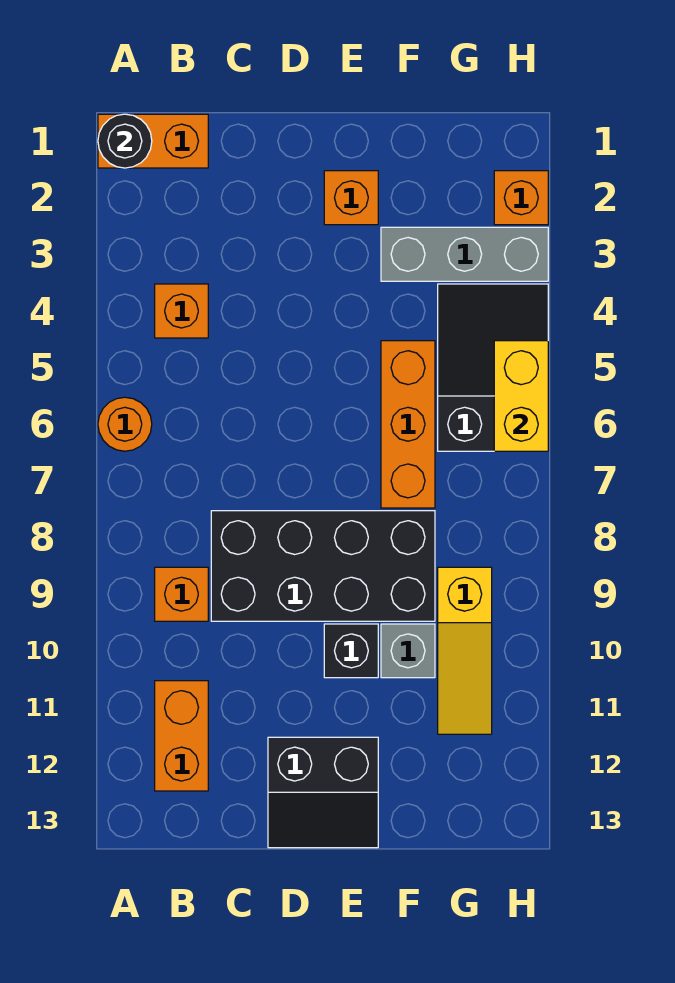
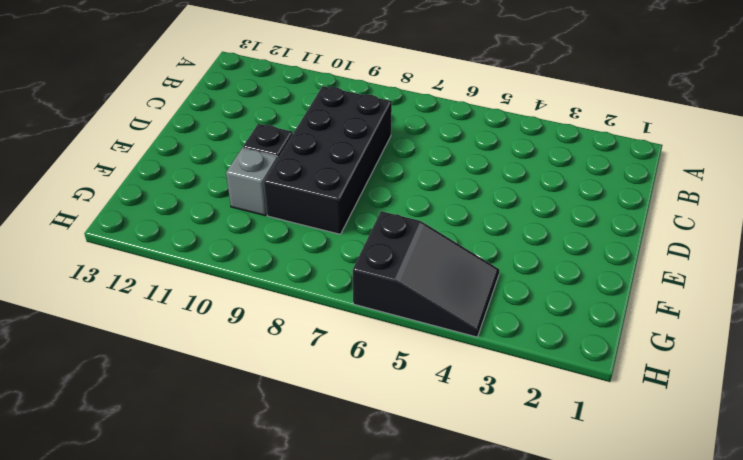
none -> orange brick A1:B1 level 1
none -> orange round brick A6 level 1
none -> orange brick B4 level 1

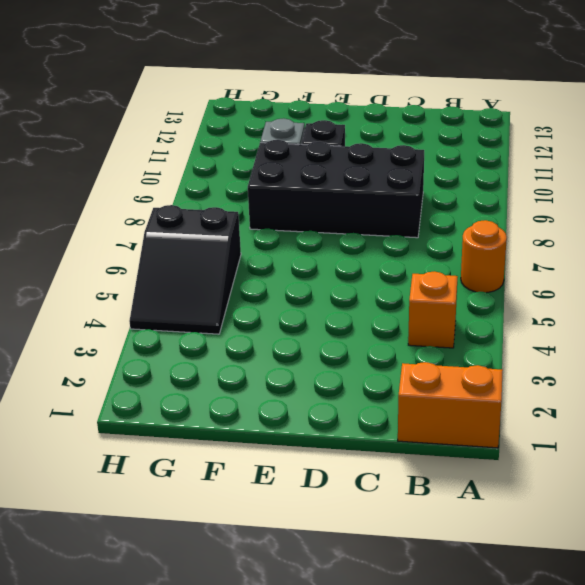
none -> orange brick B9 level 1
none -> orange brick B11:B12 level 1
none -> black slope D12:E13 level 1 top 12

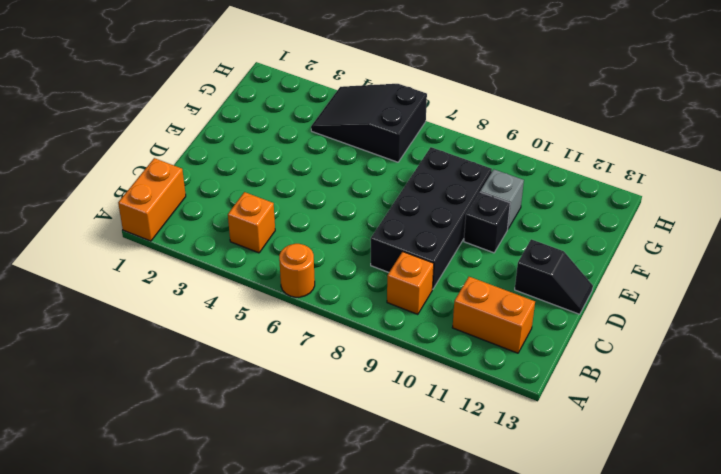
black slope D12:D13 level 1 top 12 -> black slope D12:E13 level 1 top 12
none -> orange brick E2 level 1
none -> grey brick F3:H3 level 1
none -> orange brick F5:F7 level 1

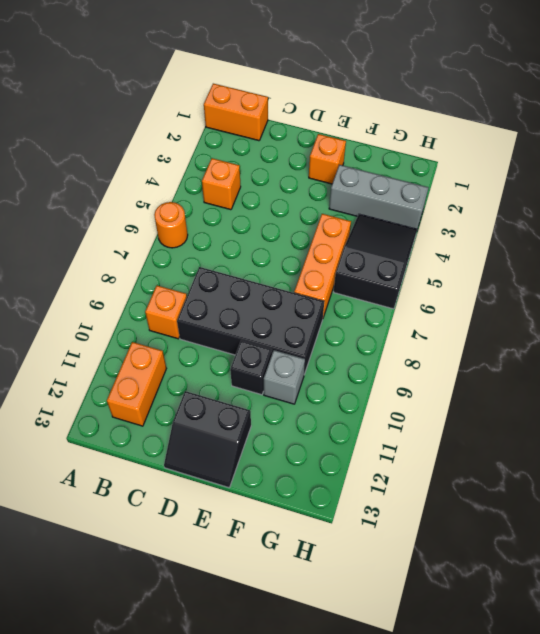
none -> yellow slope G9:G11 level 1 top 9
none -> orange brick H2 level 1
none -> black round brick A1 level 2

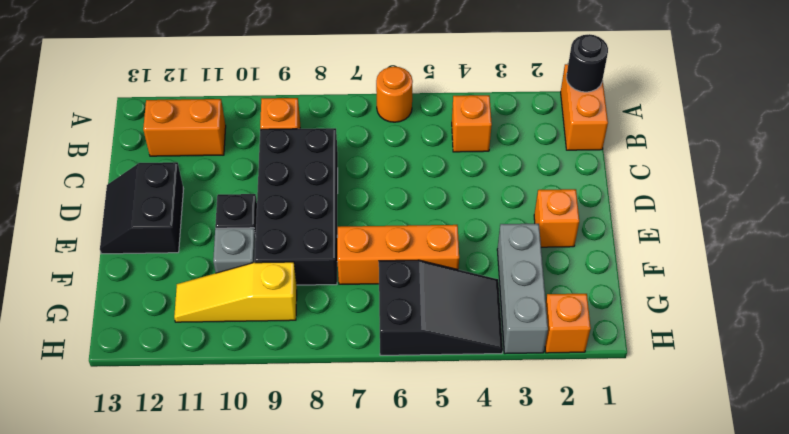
none -> yellow brick H5:H6 level 2

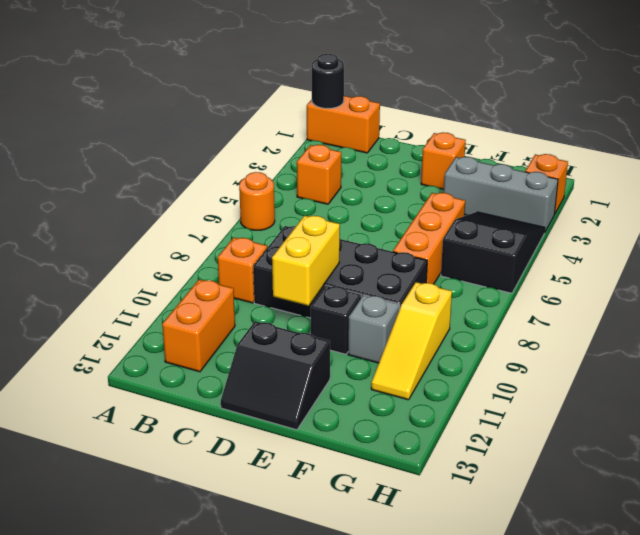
yellow brick D9:D10 level 2 -> yellow brick H5:H6 level 2

